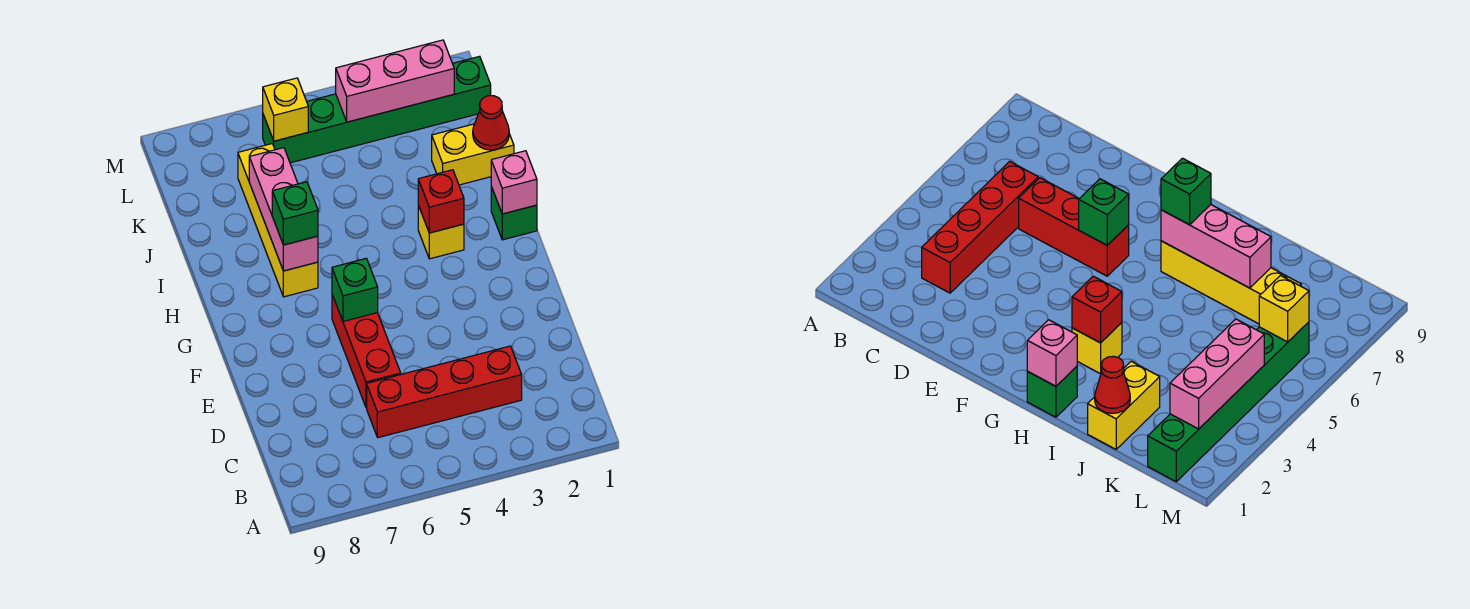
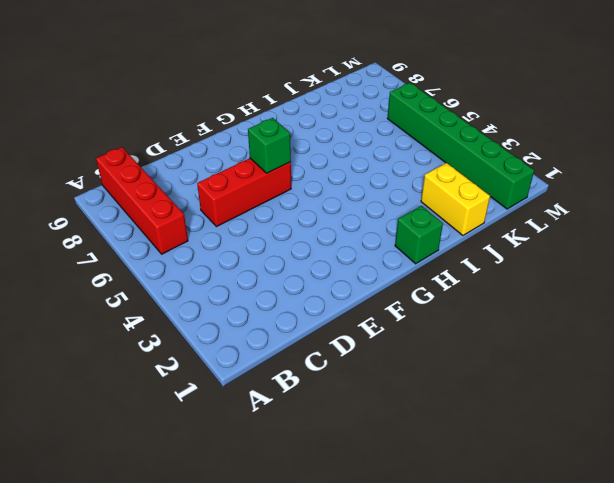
red brick B6:B9 level 1 -> red brick C3:C6 level 1
none -> yellow brick H3 level 1
none -> yellow brick H7:K7 level 1
none -> pink brick H1 level 2

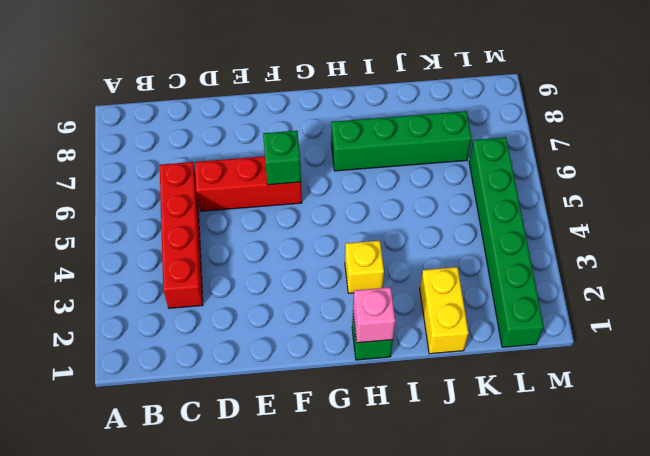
green brick H7:K7 level 1 -> yellow brick H7:K7 level 1
none -> red brick H3 level 2
none -> pink brick H7:J7 level 2
none -> red cone J1 level 2

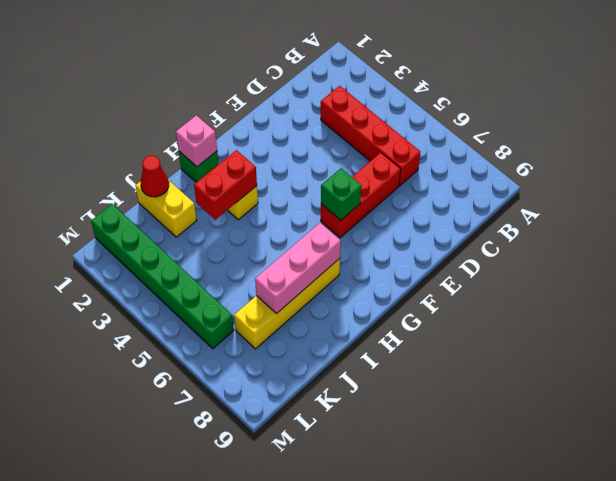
red brick H3:I3 level 2 -> red brick H3 level 2
none -> pink brick L2:L4 level 2
none -> yellow brick L6 level 2
none -> green brick H7 level 3

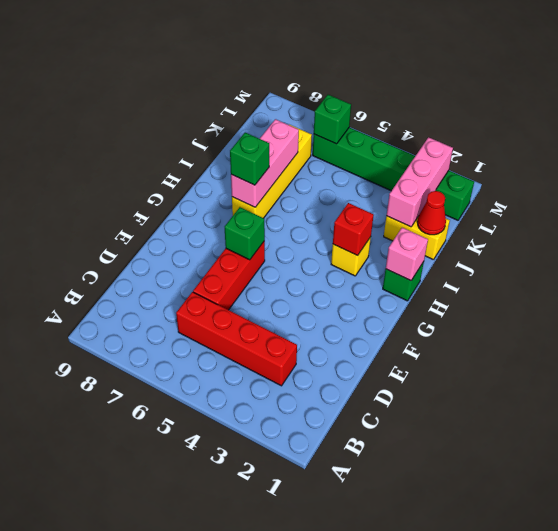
pink brick J2:L2 level 2 -> pink brick L2:L4 level 2
green brick L6 level 2 -> yellow brick L6 level 2

